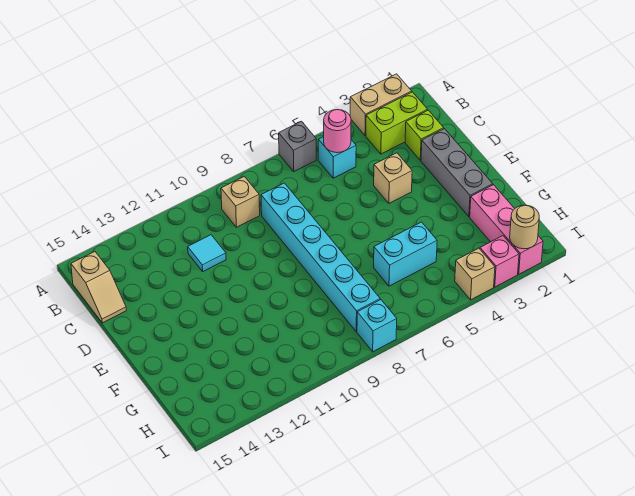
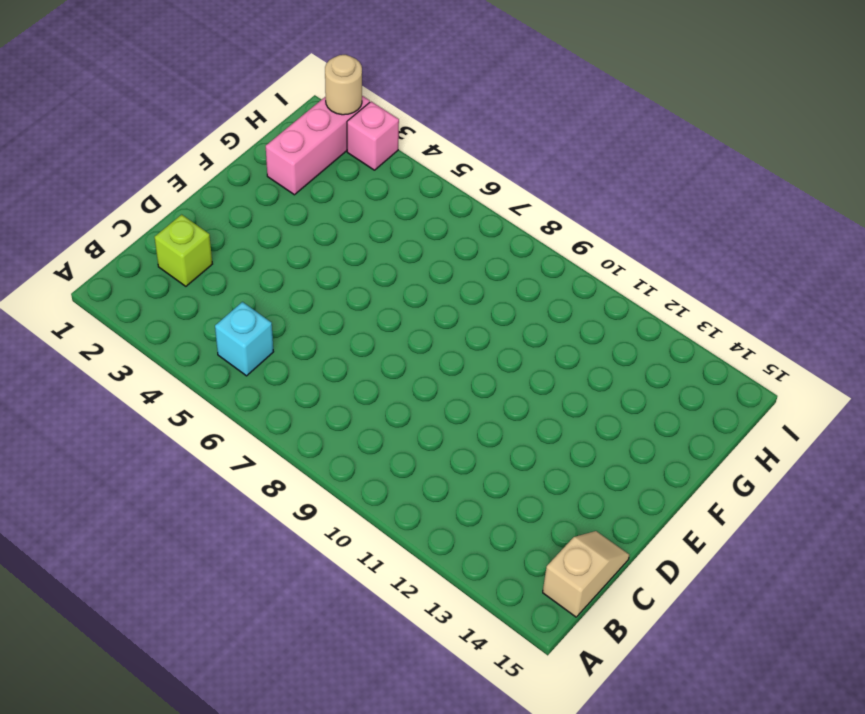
none -> tan brick A2:A3 level 1
none -> grey brick A6 level 1
none -> lime brick B2:B3 level 1

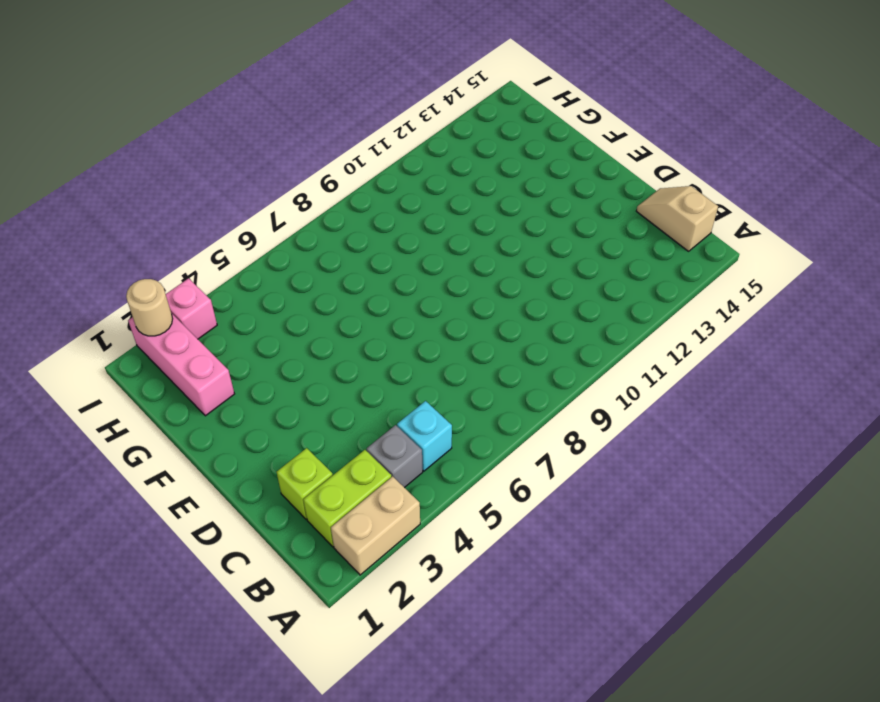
grey brick B4 level 1 -> grey brick A6 level 1
none -> tan brick B9 level 1
none -> cyan brick C8:H8 level 1
none -> cyan tile C11 level 1

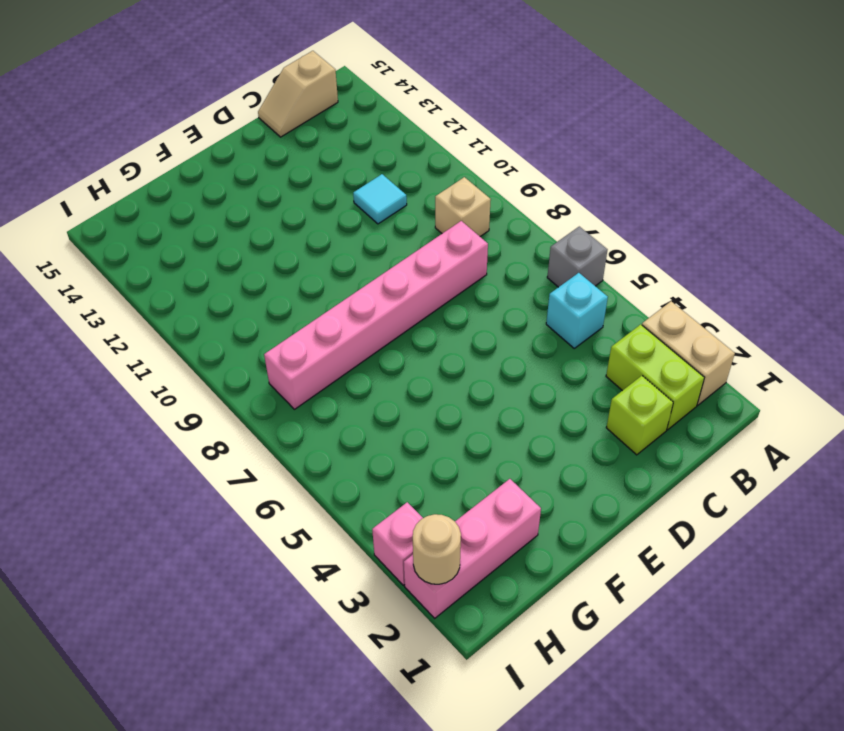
pink brick C8:H8 level 1 -> cyan brick C8:H8 level 1
none -> grey brick D2:F2 level 1
none -> tan brick D4 level 1
none -> cyan brick G5:G6 level 1

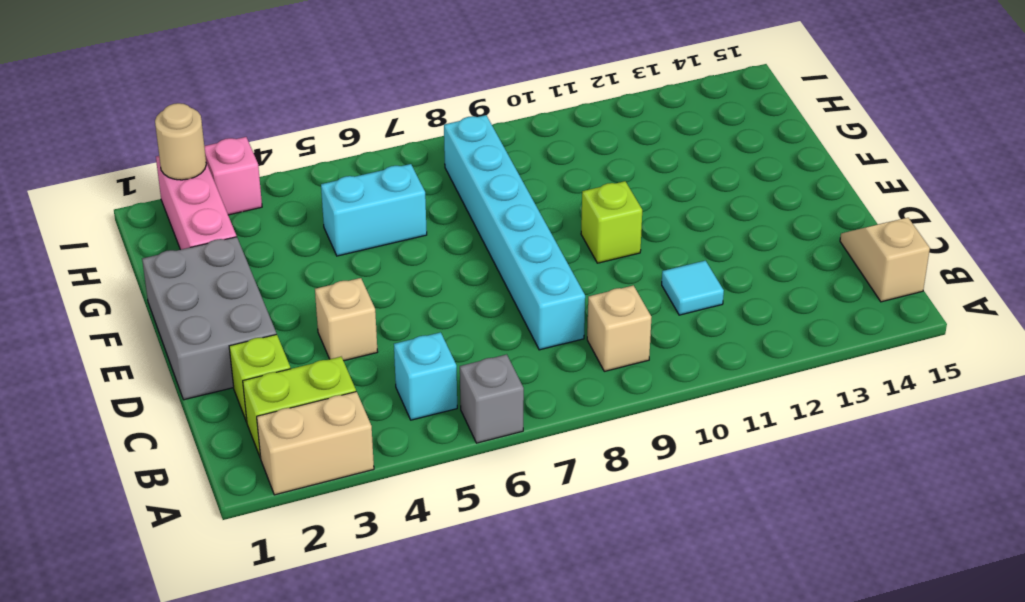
grey brick D1:F2 level 1 -> grey brick D2:F2 level 1
lime brick E10 level 1 -> none
none -> tan brick I4 level 1
none -> cyan brick I8 level 1
none -> pink round brick B5 level 2

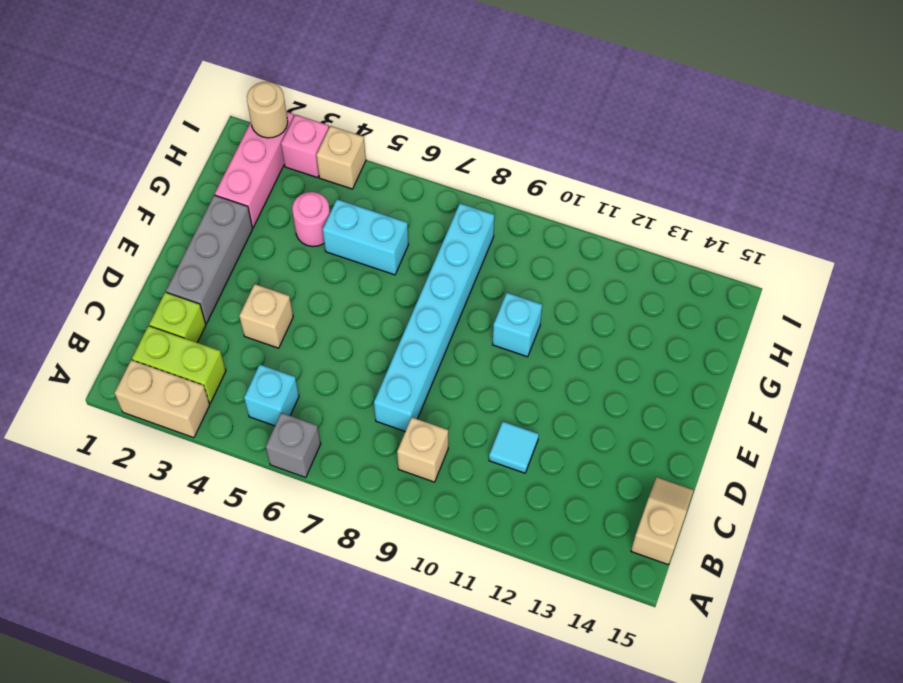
cyan brick F10 level 1 -> cyan brick I8 level 1
pink round brick G4 level 1 -> pink round brick B5 level 2

